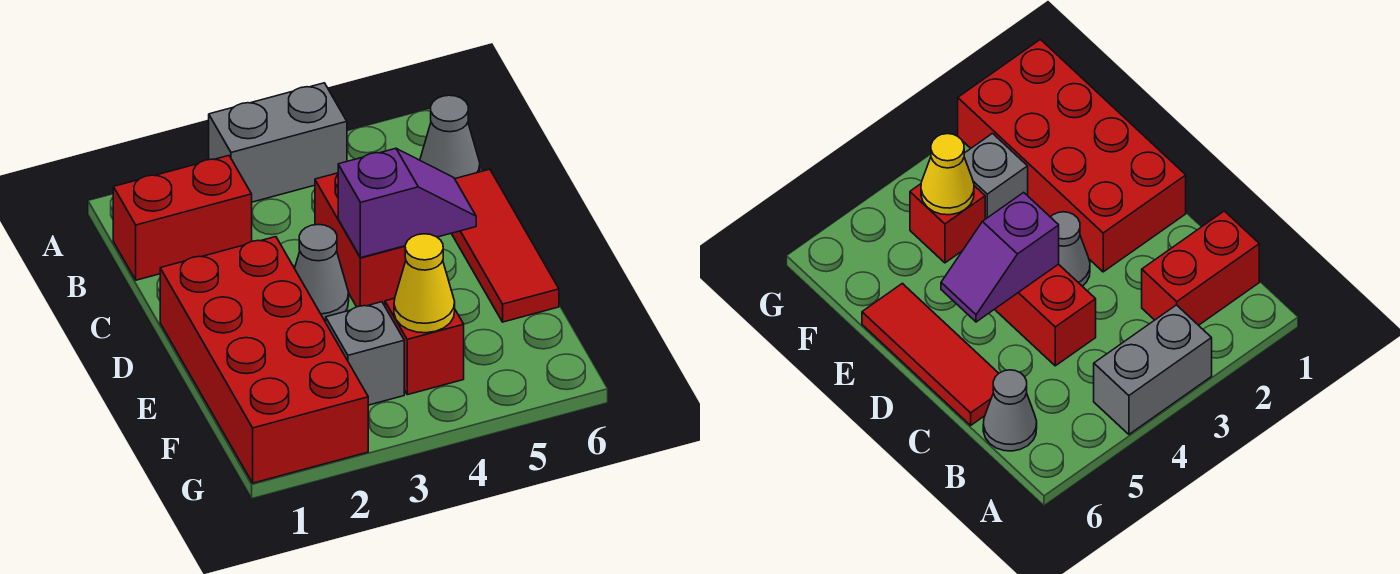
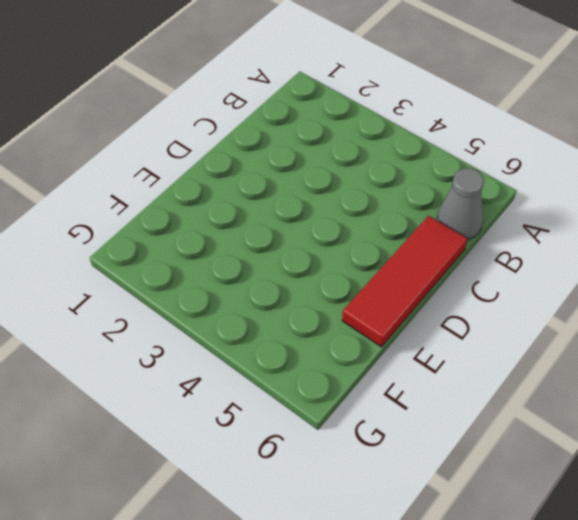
none -> grey brick A3:A4 level 1
none -> red brick B1:B2 level 1

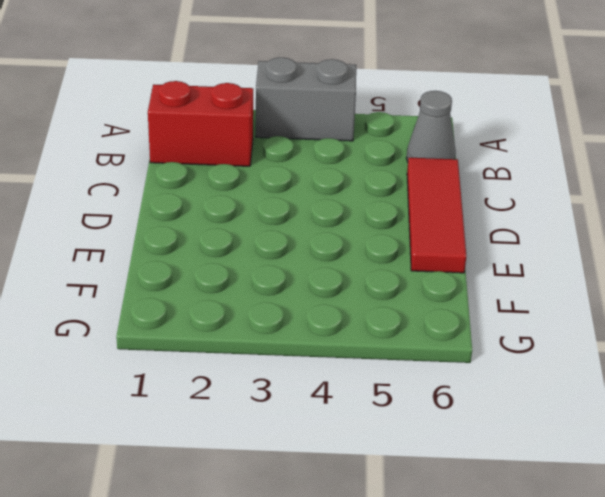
none -> red brick C4:D4 level 1
none -> red brick D1:G2 level 1

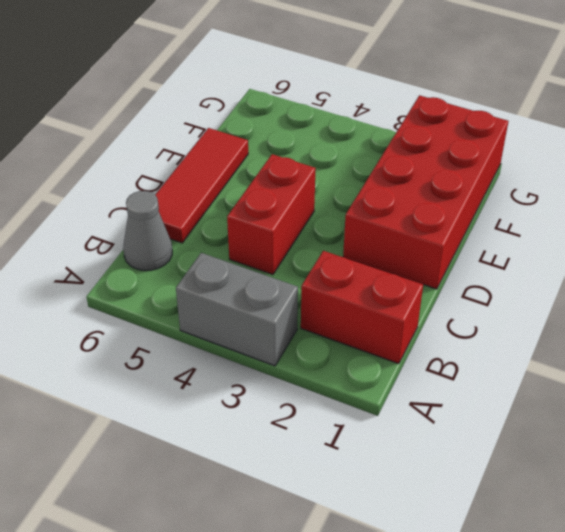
none -> grey cone D3 level 1
none -> grey brick F3 level 1

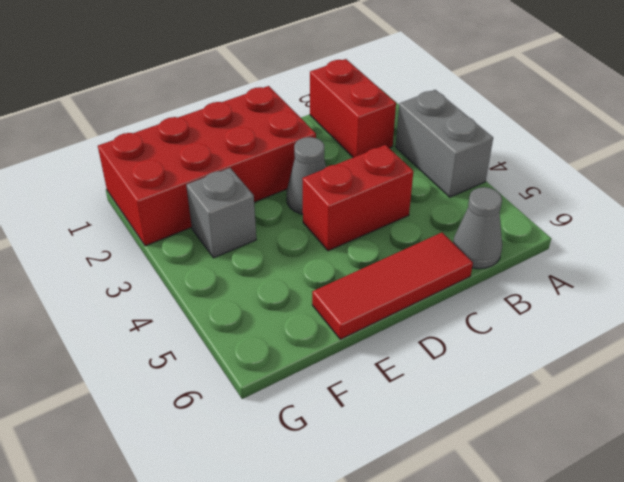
none -> red brick F4 level 1
none -> purple slope D4:D5 level 2 top 4

